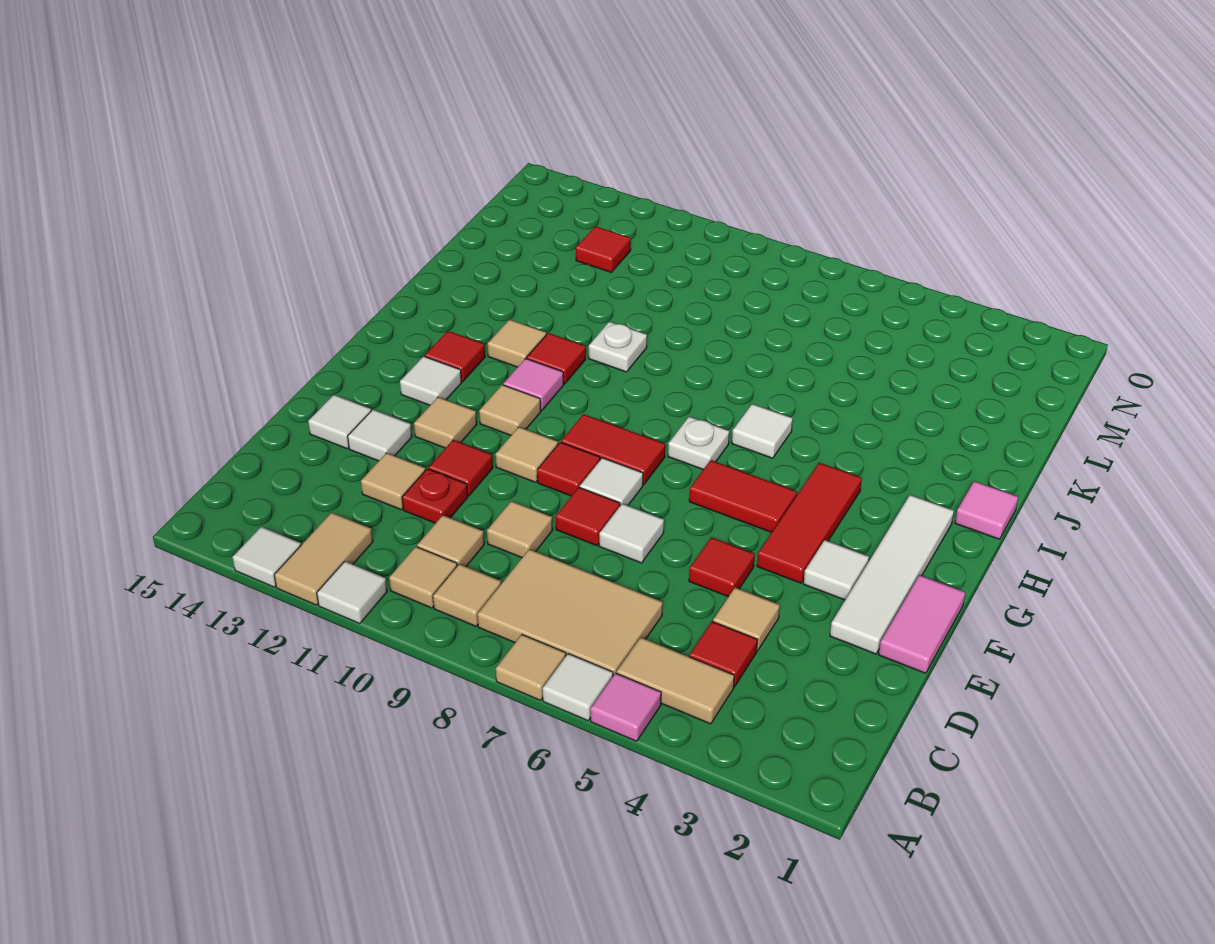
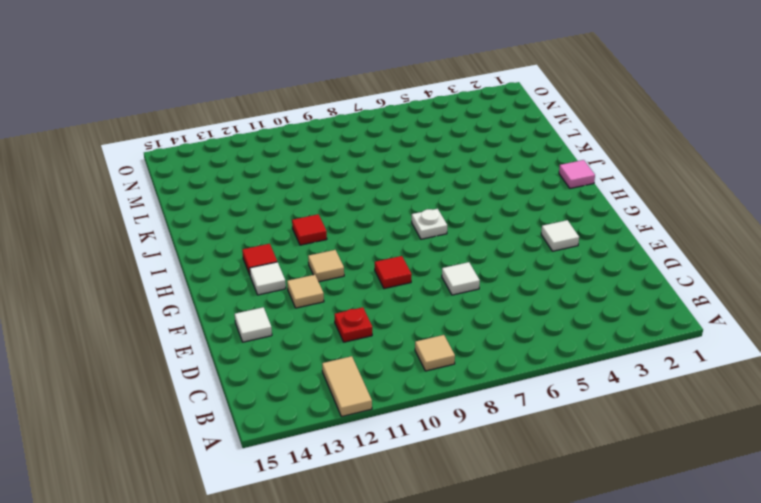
none -> pink tile A5 level 1
none -> white tile A6 level 1
none -> tan tile A7 level 1
none -> white tile A11 level 1

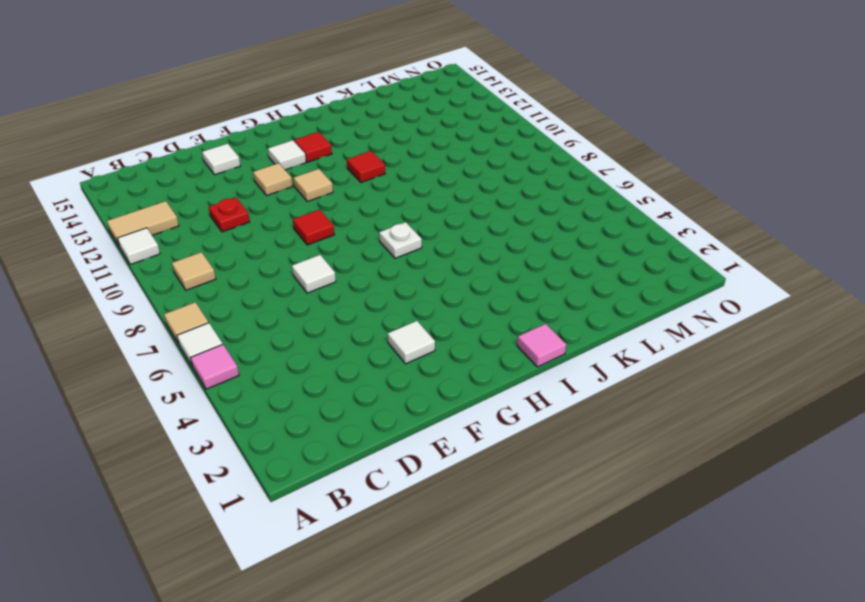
none -> white tile A13 level 1
none -> tan tile B4:B5 level 1
none -> tan tile B6:C8 level 1
none -> tan tile B10 level 1

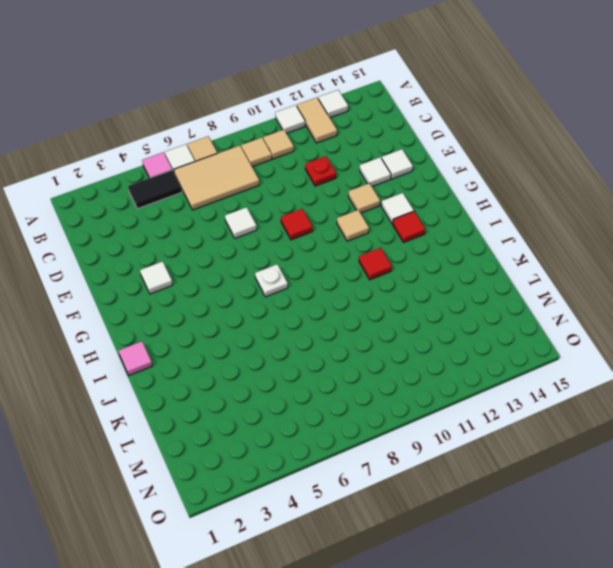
black tile B4:B5 level 1 -> tan tile B4:B5 level 1
none -> red tile C4 level 1
none -> tan tile C10 level 1
none -> tan tile D4 level 1
none -> tan tile D9 level 1

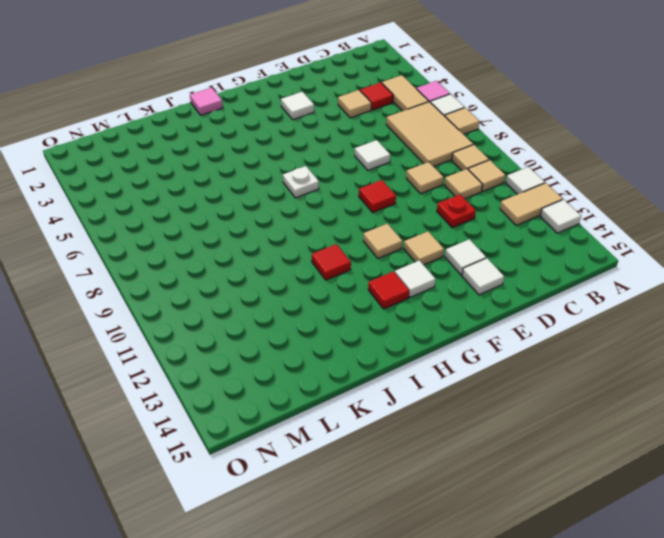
none -> tan tile D12 level 1
none -> pink tile E1:F1 level 1
none -> white tile E2:H2 level 1
none -> red tile E5 level 1

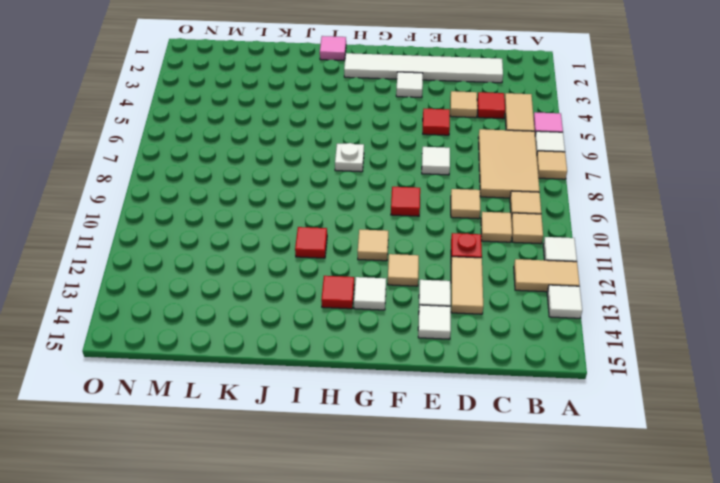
white tile C2:H2 level 1 -> white tile E2:H2 level 1
tan tile D12:D13 level 1 -> tan tile D12 level 1
none -> pink tile E1:F1 level 1
none -> red tile E8 level 1
none -> red tile E11 level 1
none -> red tile F4:H4 level 1

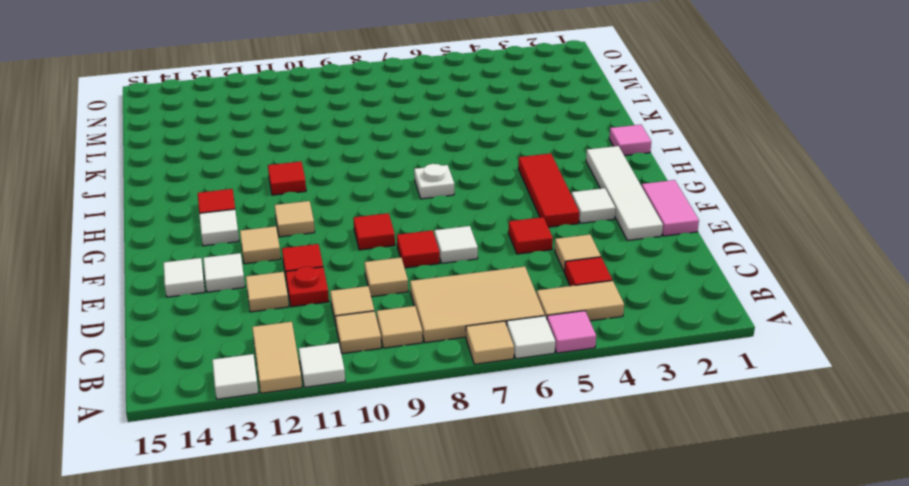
none -> white tile F8 level 1
none -> tan tile F10 level 1
none -> red tile G5:G6 level 1
none -> red tile G8:G9 level 1

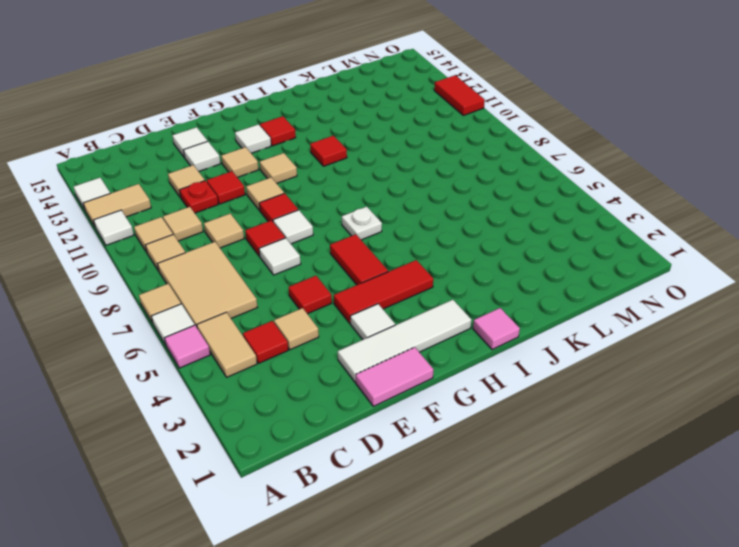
red tile O11:O12 level 1 -> red tile G8:G9 level 1
none -> pink tile H11 level 1
none -> white tile I6 level 1
none -> tan tile I12 level 1
none -> white plate J10 level 1

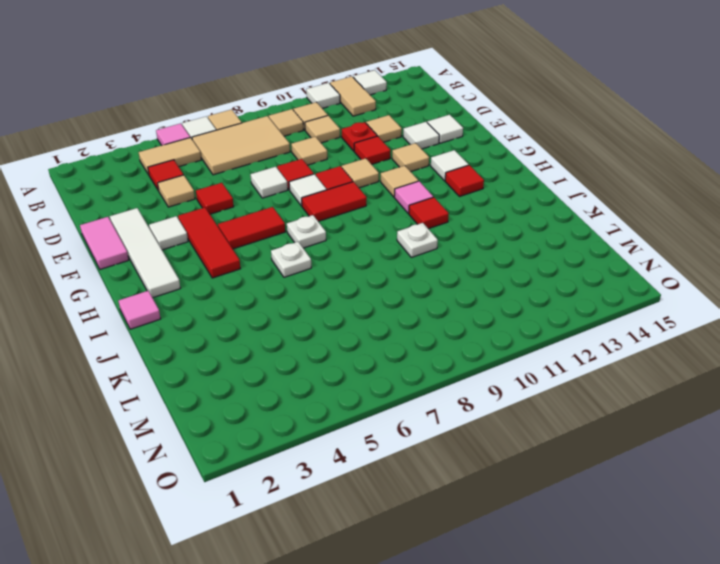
white plate I6 level 1 -> white tile I6 level 1
none -> tan tile I12 level 1
none -> red tile M12 level 1

